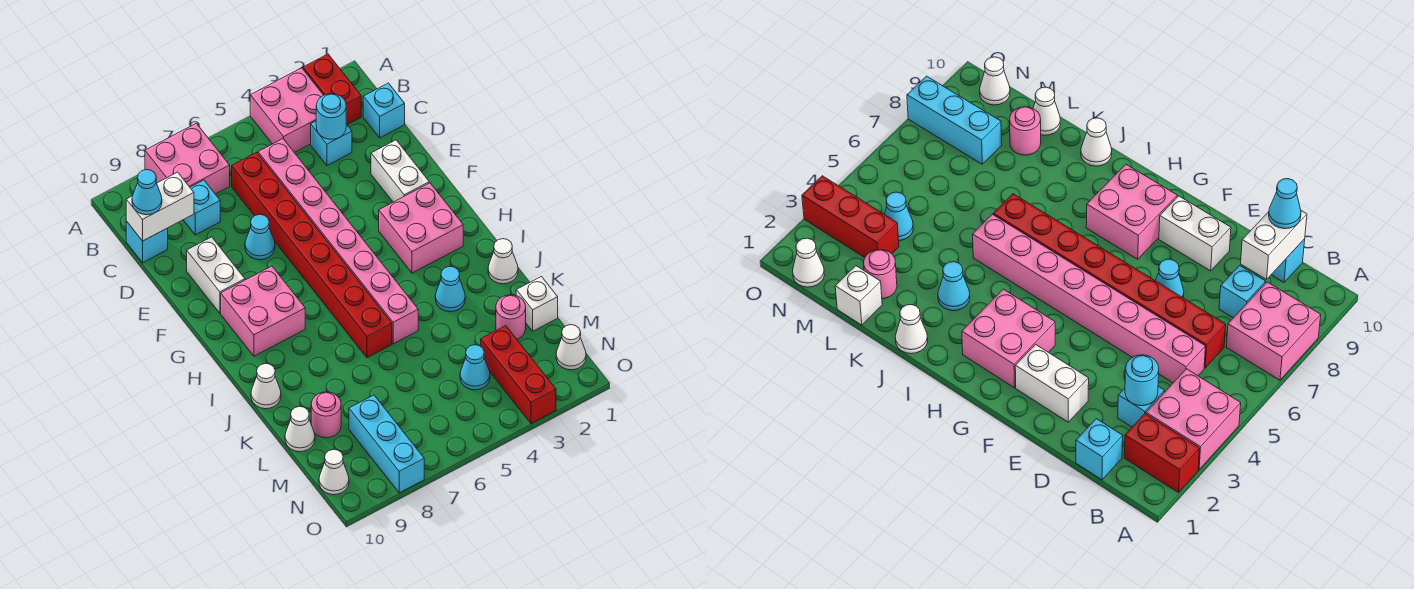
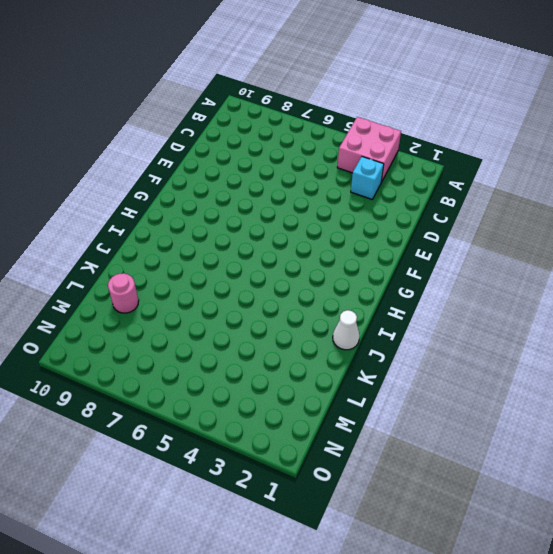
none -> red brick A2:B2 level 1
none -> pink brick A7:B8 level 1
none -> cyan brick C1 level 1

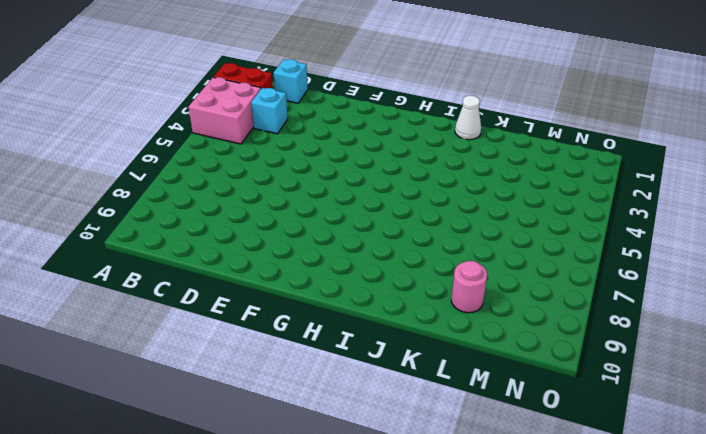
none -> pink brick A7:B8 level 1
none -> pink brick C5:J5 level 1
none -> red brick C6:J6 level 1

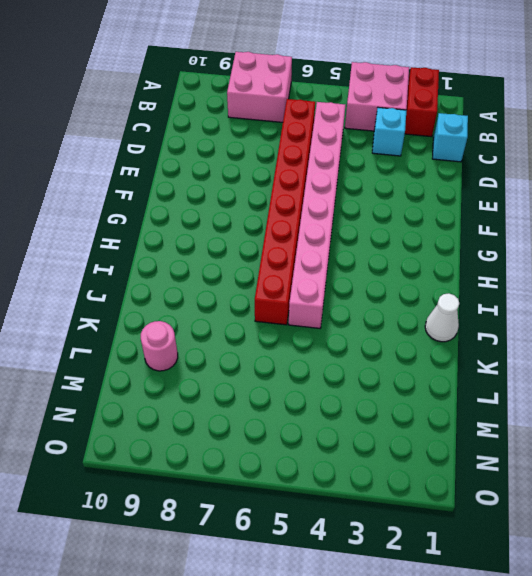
none -> cyan brick C8 level 1
none -> cyan brick C10 level 1
none -> white brick E2:F2 level 1

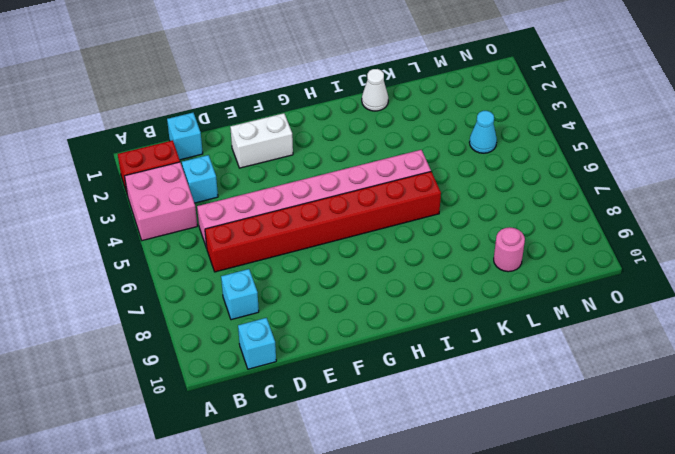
none -> pink brick A7:B8 level 1
none -> cyan cone E7 level 1
none -> white brick E9:F9 level 1

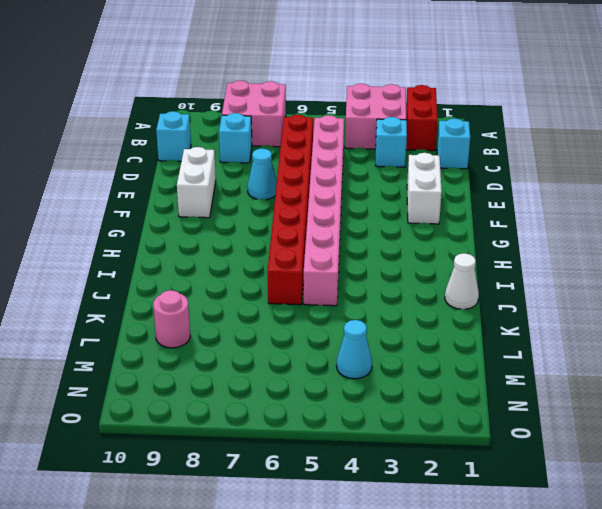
none -> pink brick G2:H3 level 1
none -> pink brick G8:H9 level 1
none -> cyan cone J3 level 1

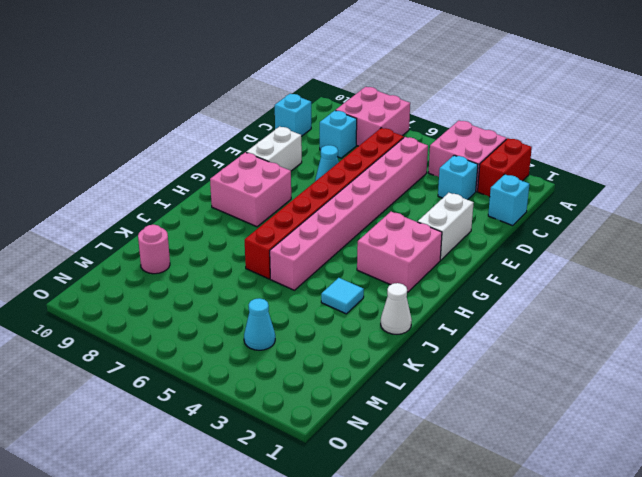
cyan tile J3 level 1 -> cyan cone J3 level 1
none -> white cone J10 level 1
none -> white brick L1 level 1
none -> pink round brick L2 level 1

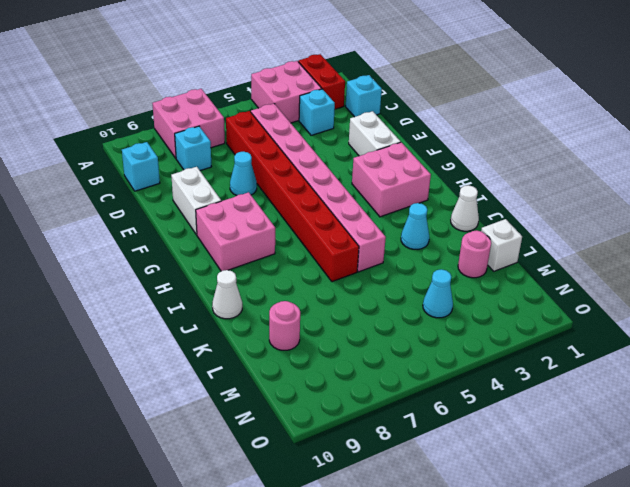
none -> white cone L10 level 1
none -> red brick M3:O3 level 1
none -> cyan brick M8:O8 level 1

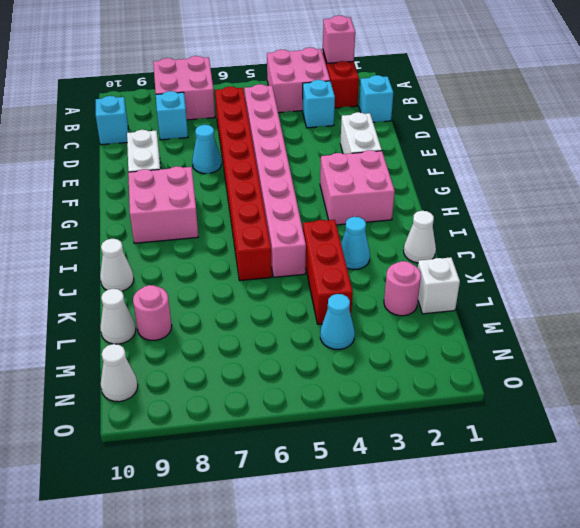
pink brick A2 level 2 -> none
red brick J4:L4 level 1 -> red brick M3:O3 level 1
none -> cyan brick M8:O8 level 1
none -> white cone N1 level 1
none -> cyan round brick C3 level 2

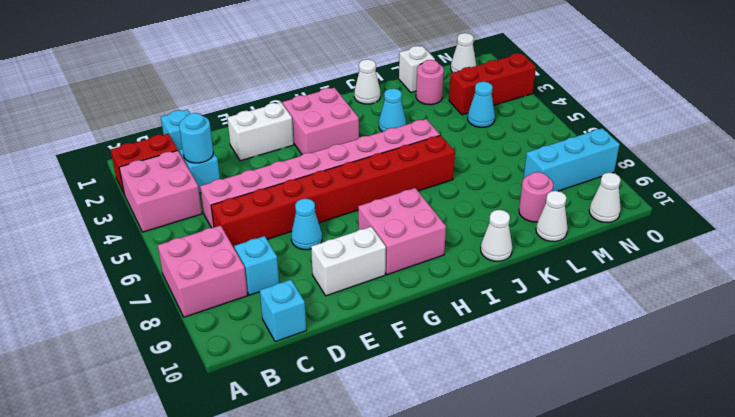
none -> white brick C9:C10 level 2
none -> cyan cone C10 level 3

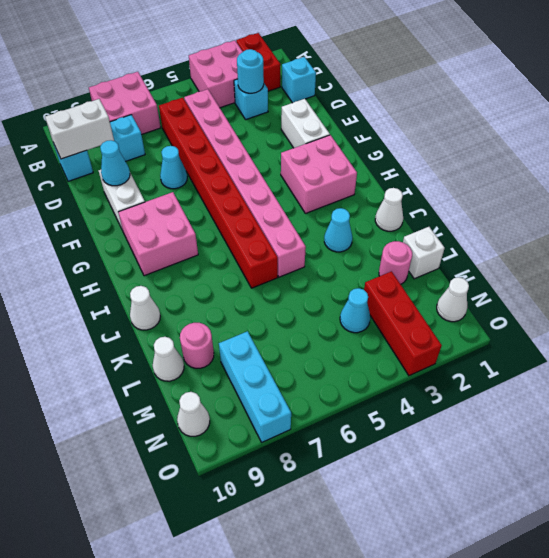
cyan cone E9 level 2 -> cyan cone C10 level 3

